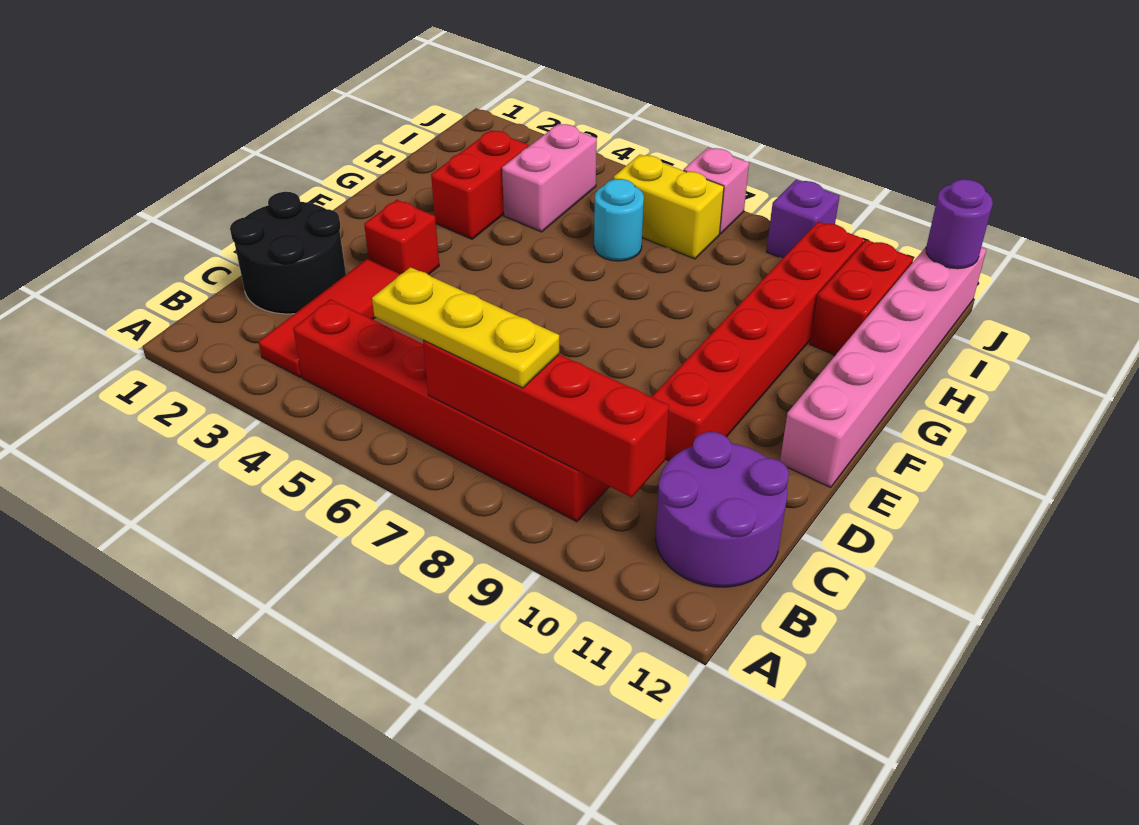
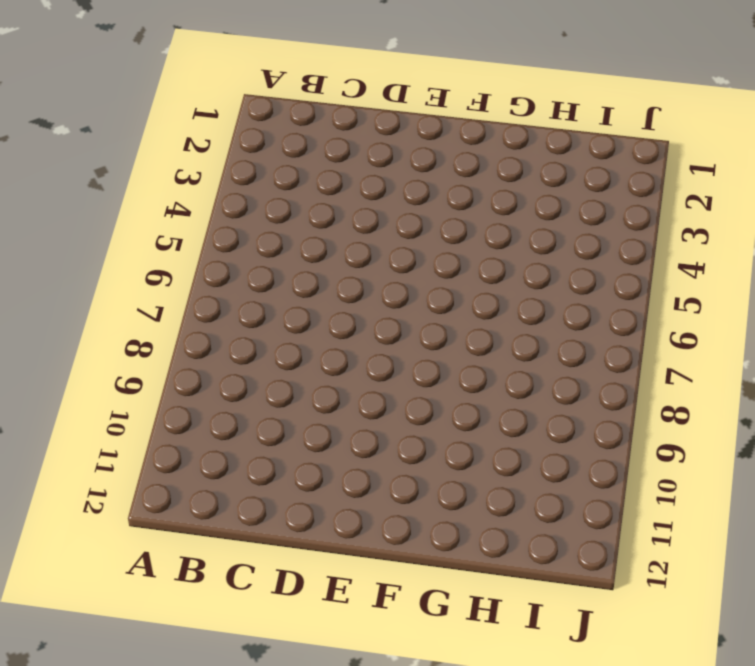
none -> red tile B3:D3 level 1
none -> red brick B4:B9 level 1
none -> purple round brick B11:C12 level 1

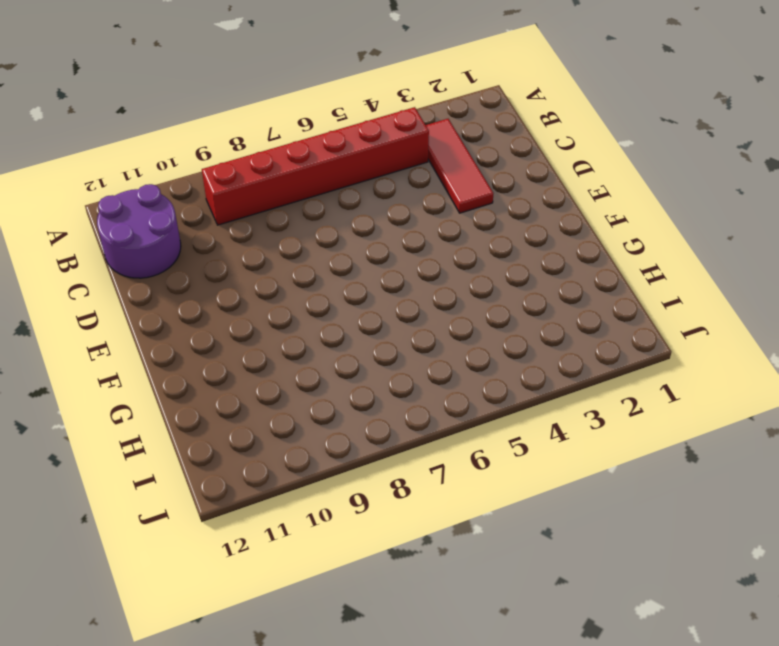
none -> black round brick C1:D2 level 1
none -> red brick D10:I10 level 1
none -> red brick E3 level 1

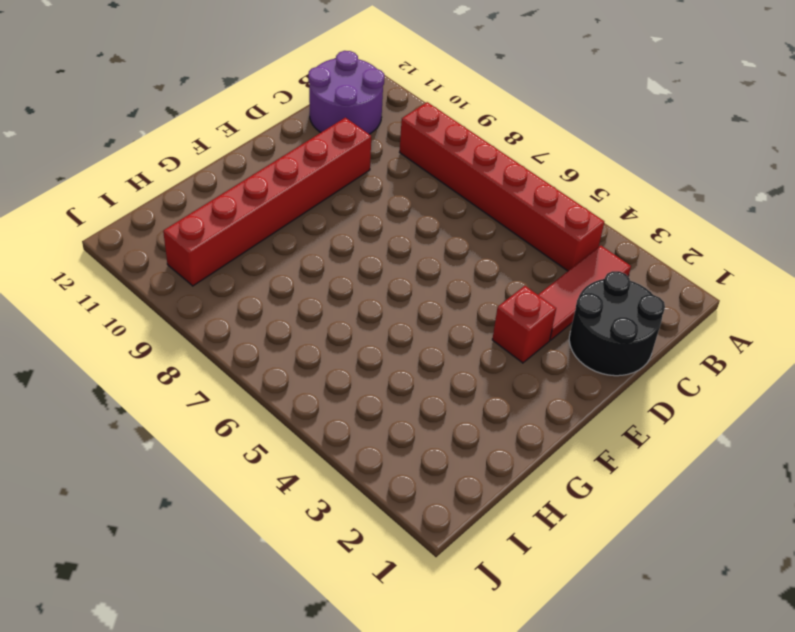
none -> pink brick E12:J12 level 1
none -> red brick G3:H3 level 1
none -> pink brick H4:I4 level 1

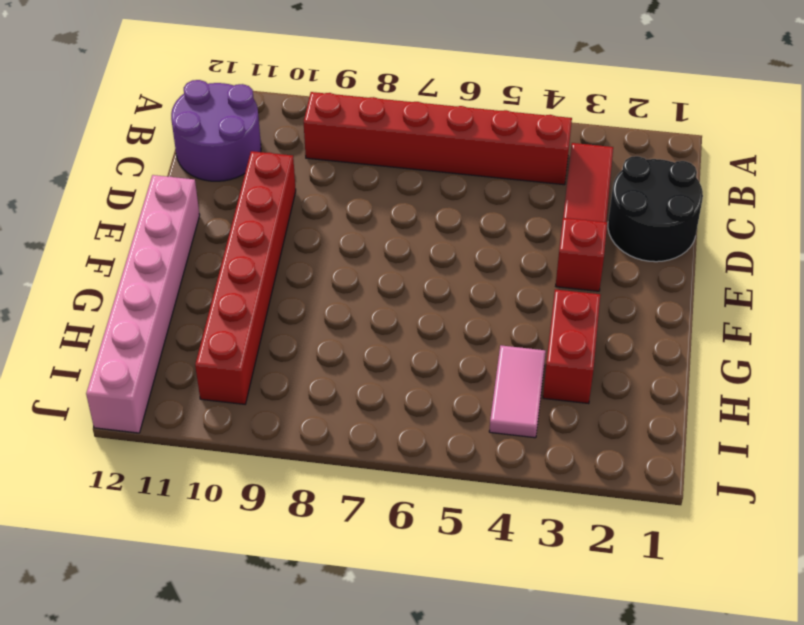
pink tile H4:I4 level 1 -> pink brick H4:I4 level 1
none -> cyan round brick H6 level 1
none -> red brick H11:I11 level 1
none -> yellow brick I6:I7 level 1

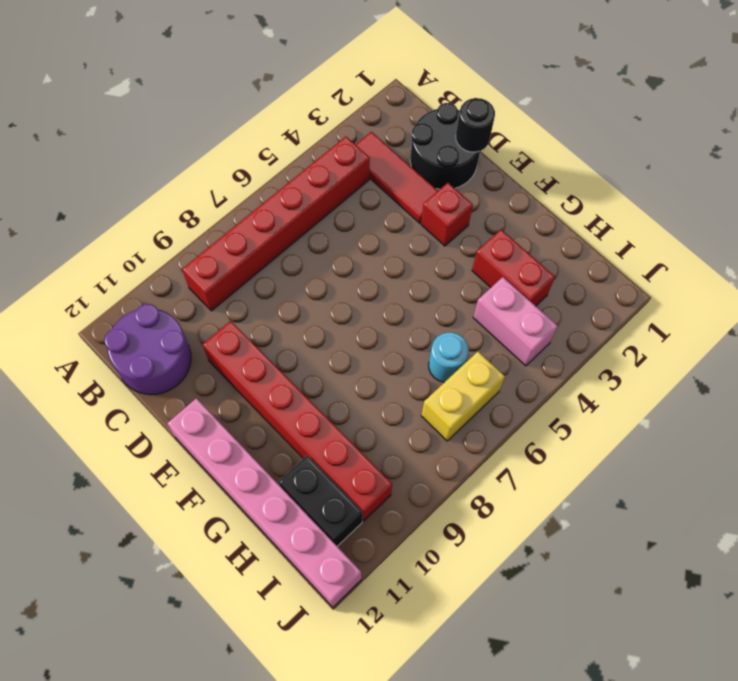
black round brick D1 level 2 -> none
black brick H11:I11 level 1 -> red brick H11:I11 level 1
none -> pink brick J7 level 1
none -> purple brick J9 level 1
none -> red brick B7:B10 level 2

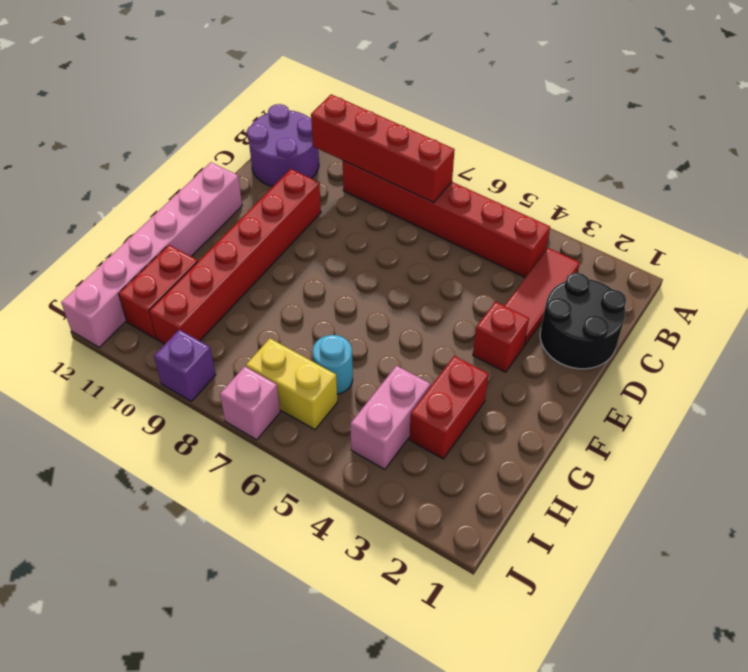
none -> purple round brick J12 level 2
none -> yellow plate B6:B8 level 3

